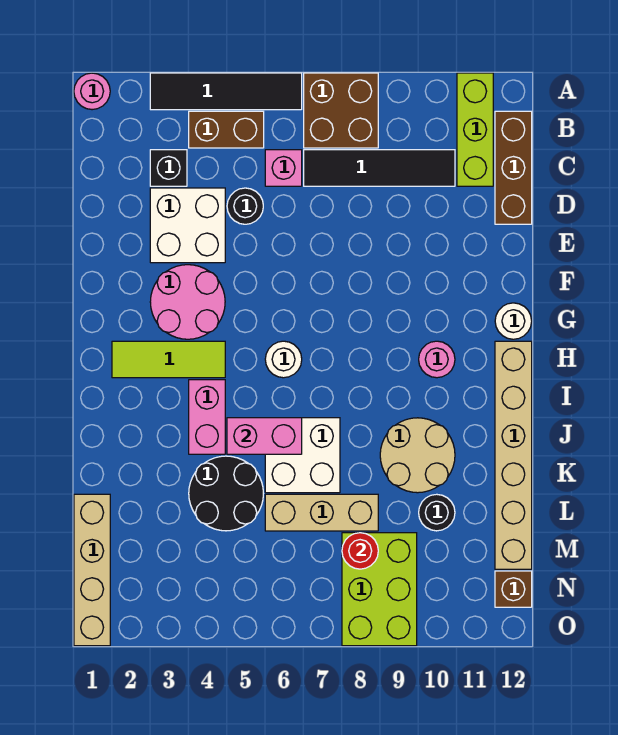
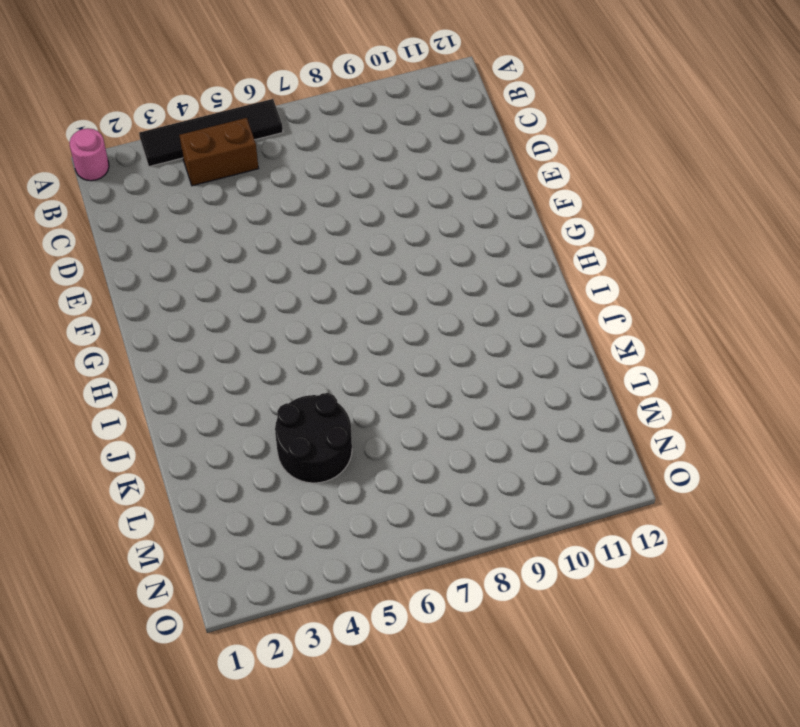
none -> brown brick A7:B8 level 1
none -> lime brick A11:C11 level 1
none -> brown brick B12:D12 level 1

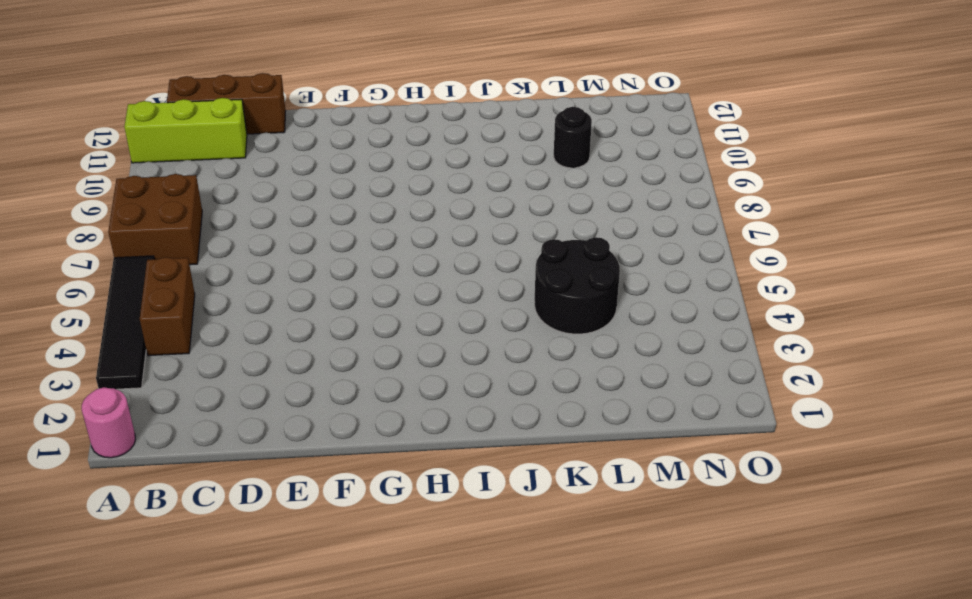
none -> black brick C3 level 1
none -> pink brick C6 level 1
none -> black tile C7:C10 level 1

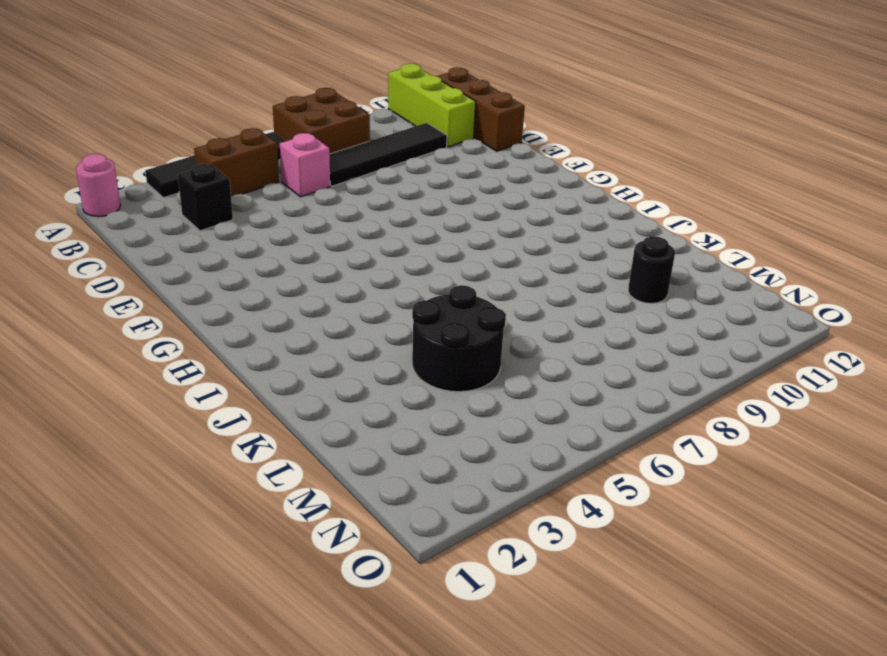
none -> white brick D3:E4 level 1
none -> black round brick D5 level 1
none -> pink round brick F3:G4 level 1

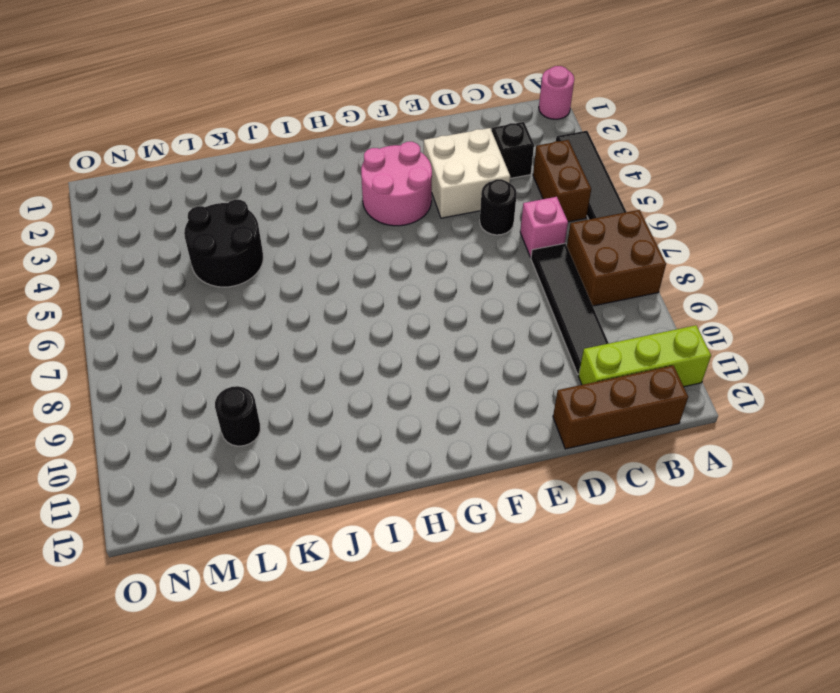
none -> white round brick G12 level 1
none -> lime tile H2:H4 level 1
none -> white round brick H6 level 1

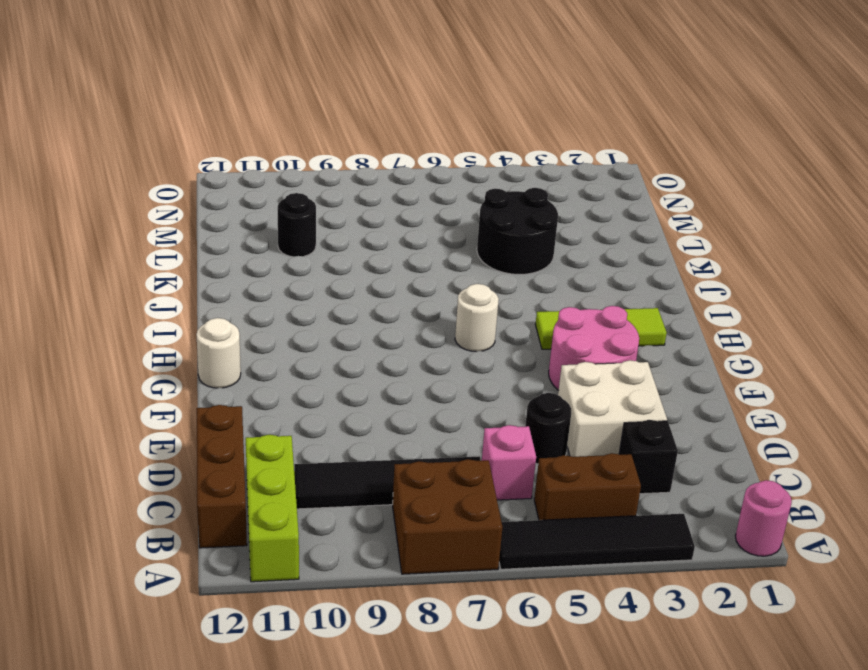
none -> pink round brick H10 level 1
none -> tan brick H12:M12 level 1
none -> pink brick I4:J4 level 1

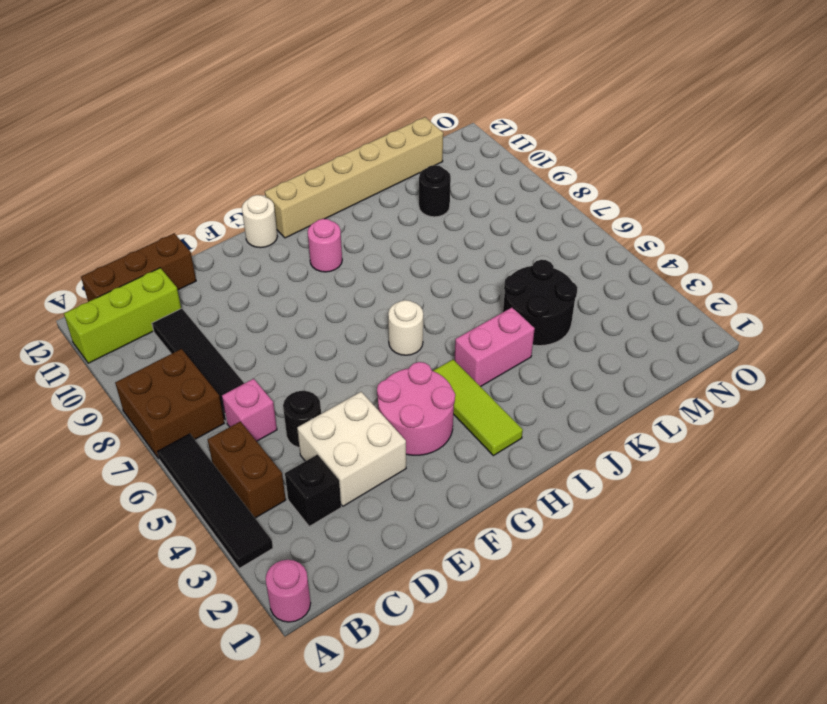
none -> white brick J6:K7 level 1
none -> tan round brick J9:K10 level 1
none -> tan brick L1:O1 level 1

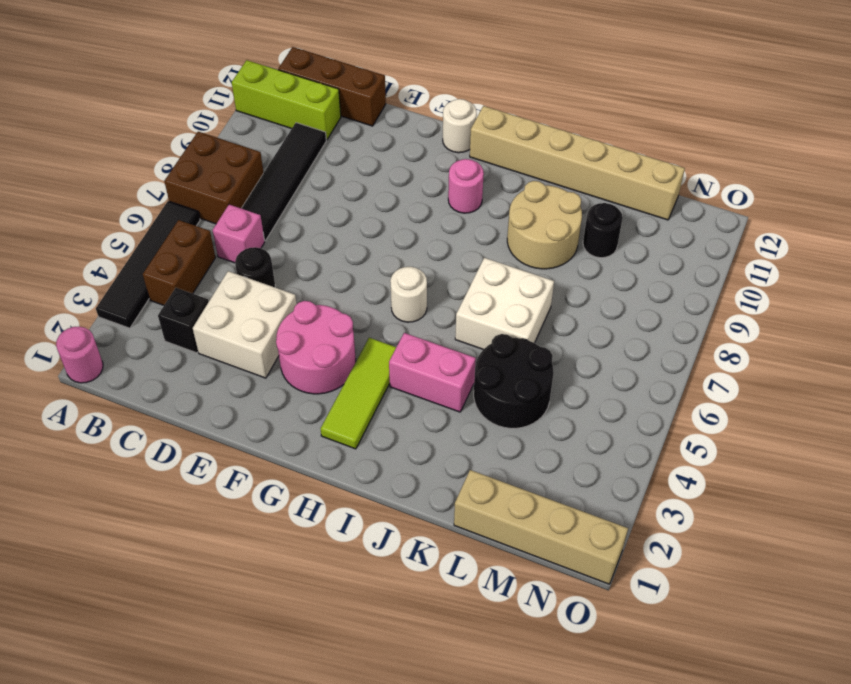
none -> tan brick L6:L8 level 1
none -> lime brick M8:O9 level 1
none -> brown brick N12 level 1

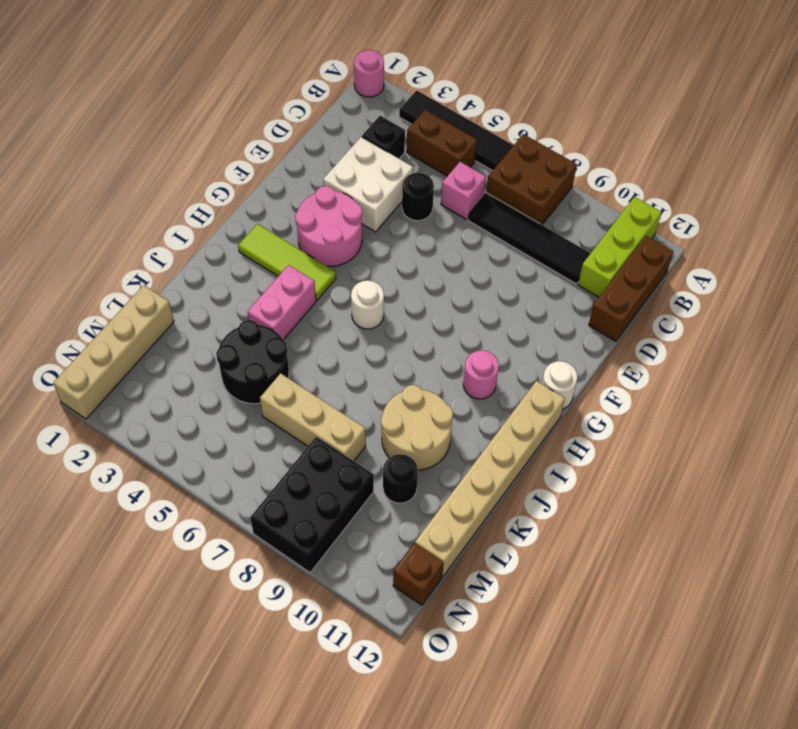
black brick M8:O9 level 1 -> lime brick M8:O9 level 1
none -> white brick J6:K7 level 1
none -> pink brick J5:J6 level 2
none -> red round brick M8 level 2

